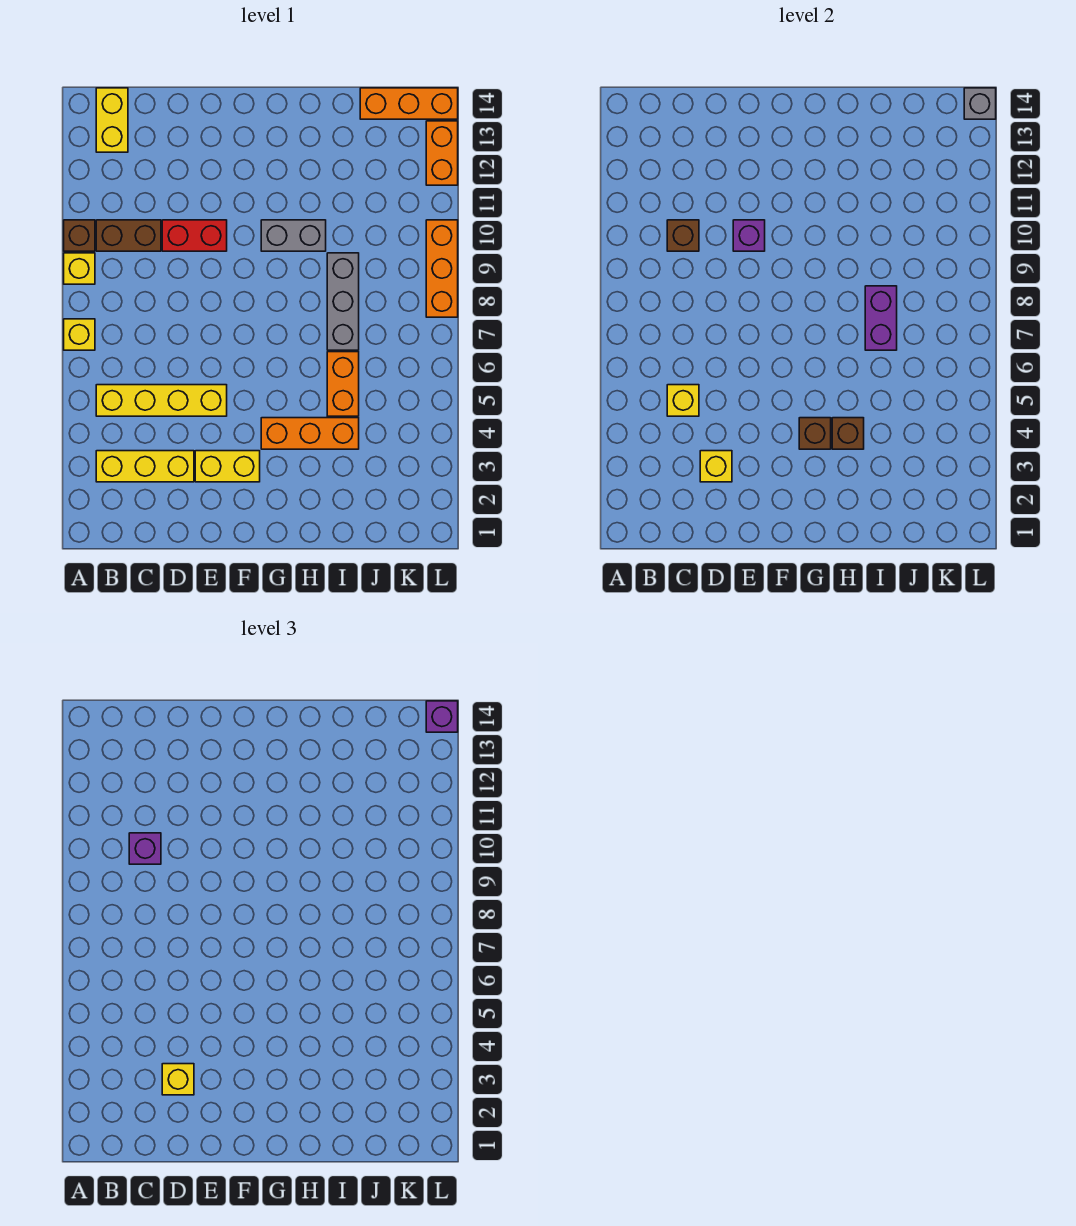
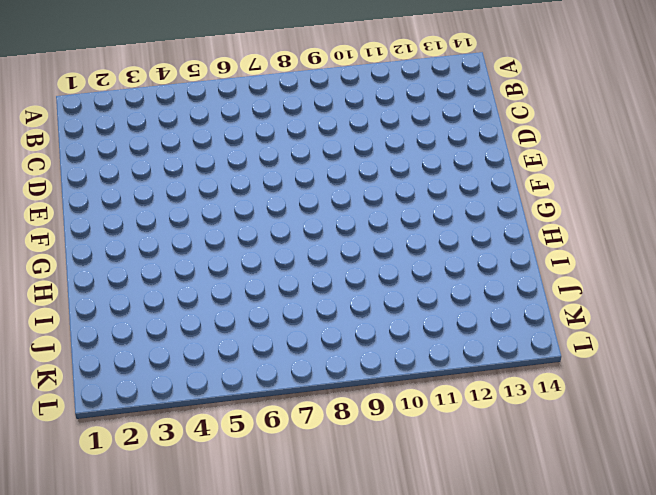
none -> yellow brick A7 level 1
none -> yellow brick A9 level 1
none -> brown brick A10 level 1

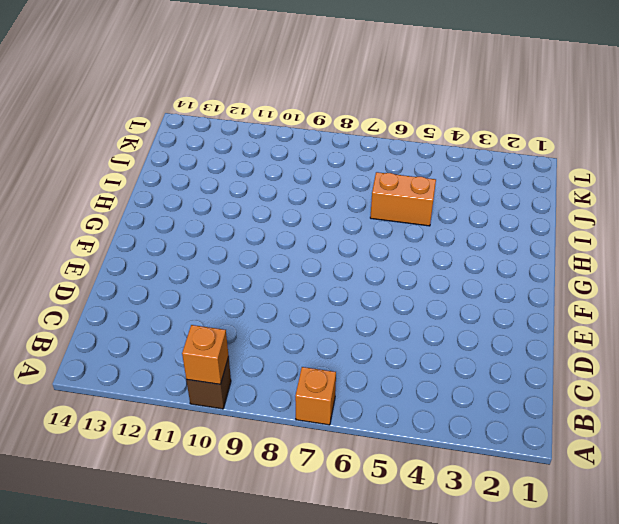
orange brick A7 level 1 -> yellow brick A7 level 1
orange brick A10 level 2 -> none
none -> yellow brick A9 level 1
none -> yellow brick B3:D3 level 1
none -> yellow brick B5:E5 level 1

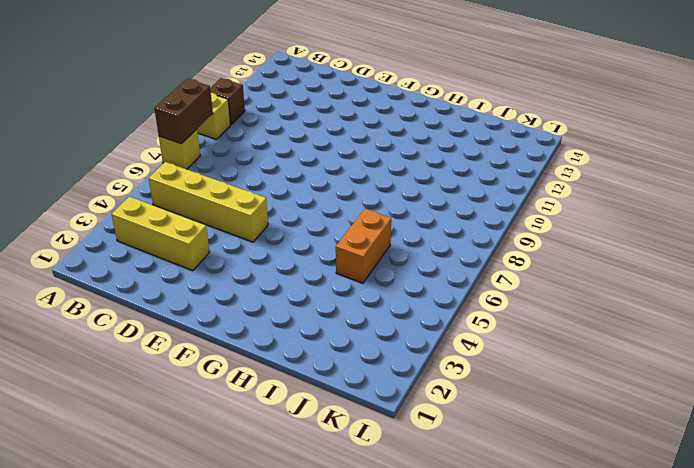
brown brick A7:A8 level 2 -> brown brick B10:C10 level 1
none -> yellow brick B13:B14 level 1
none -> red brick D10:E10 level 1
none -> yellow brick E3:F3 level 1

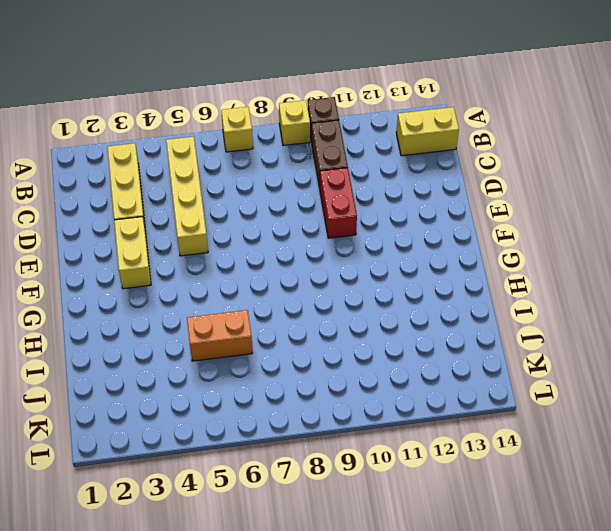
none -> orange brick G4:I4 level 1
none -> grey brick G10:H10 level 1
none -> grey brick I7:I9 level 1

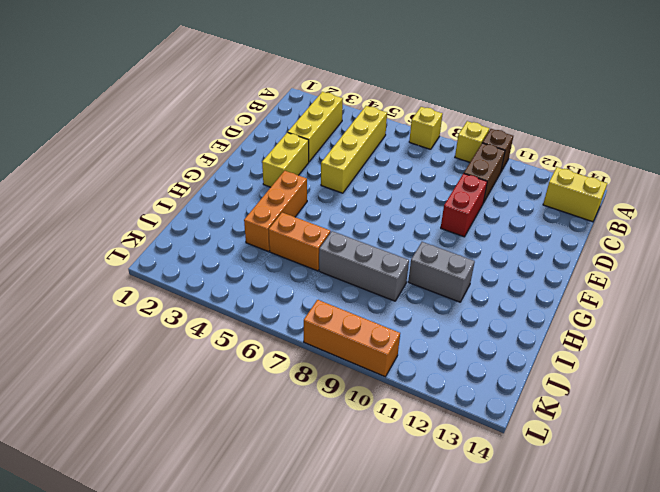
grey brick H10:H11 level 1 -> grey brick G10:H10 level 1
none -> orange brick J14:L14 level 1
none -> orange brick L12:L13 level 1
none -> yellow brick C5 level 2

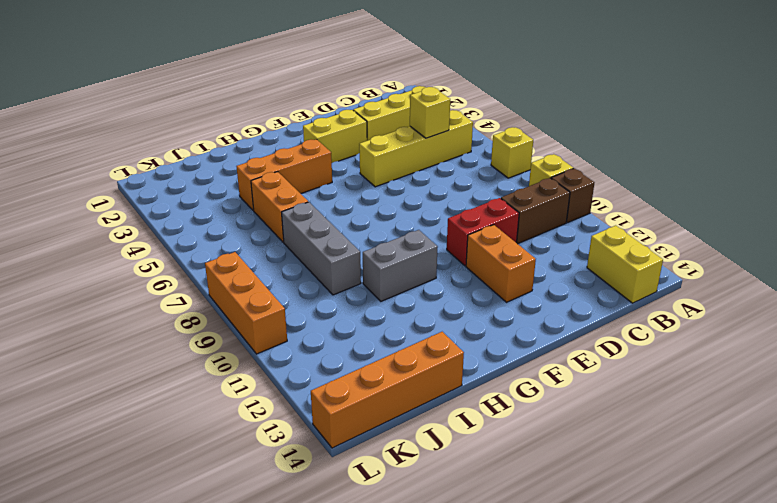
orange brick E11:E12 level 1 -> orange brick L12:L13 level 1
orange brick I14:L14 level 1 -> orange brick J14:L14 level 1
none -> brown brick C10 level 2
none -> yellow brick D3 level 2
none -> purple brick E10 level 2

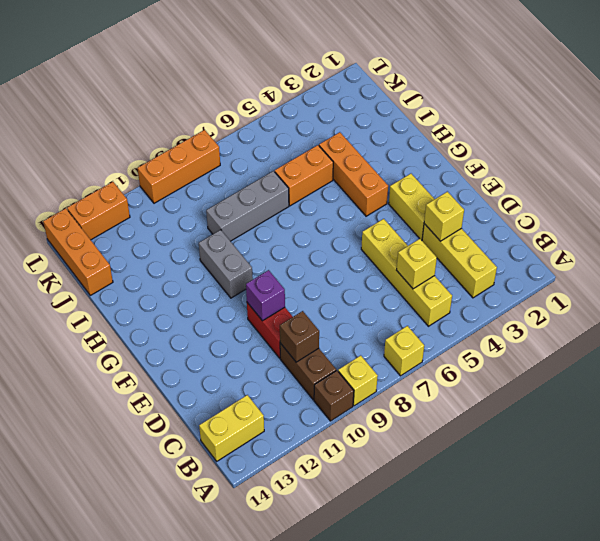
none -> brown brick G4 level 2
none -> brown brick H4 level 2
none -> purple brick I7:I8 level 2

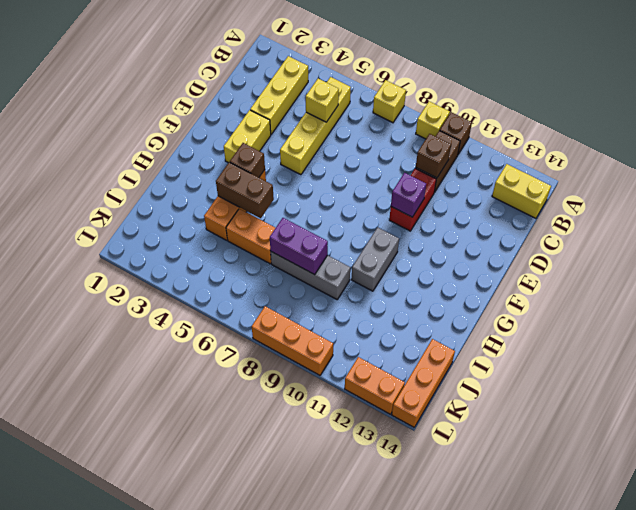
brown brick H4:H5 level 2 -> brown brick H4 level 2
none -> yellow brick D3 level 2
none -> grey brick L14 level 2
none -> purple brick C10 level 3

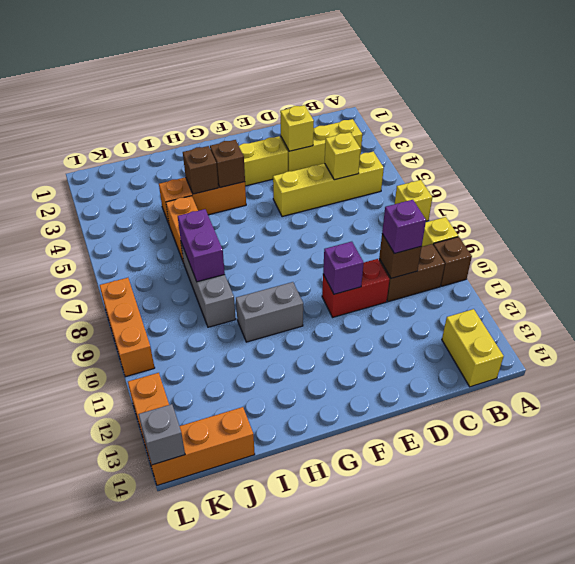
none -> yellow brick D3 level 3
none -> purple brick L14 level 3

